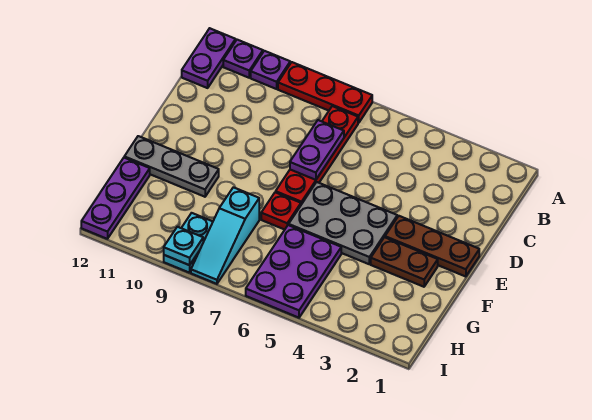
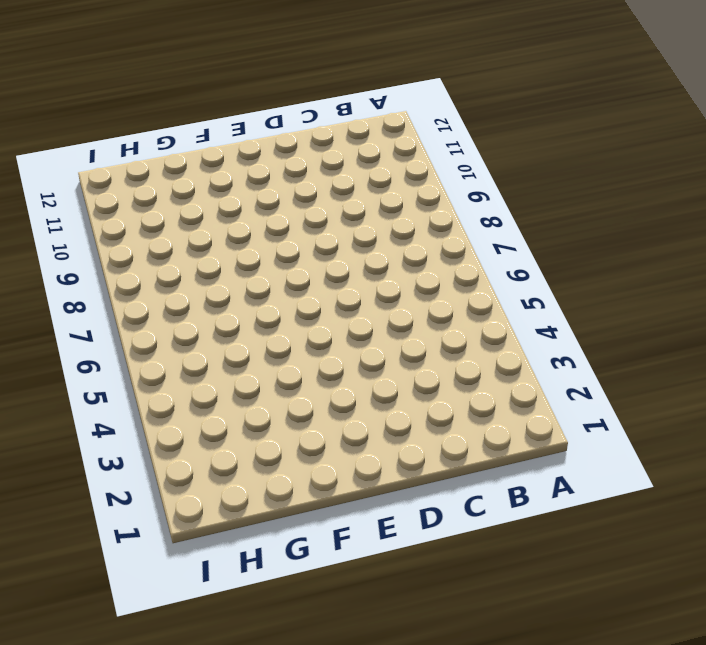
none -> red plate A7:A9 level 1
none -> purple plate A10 level 1
none -> purple plate A11 level 1

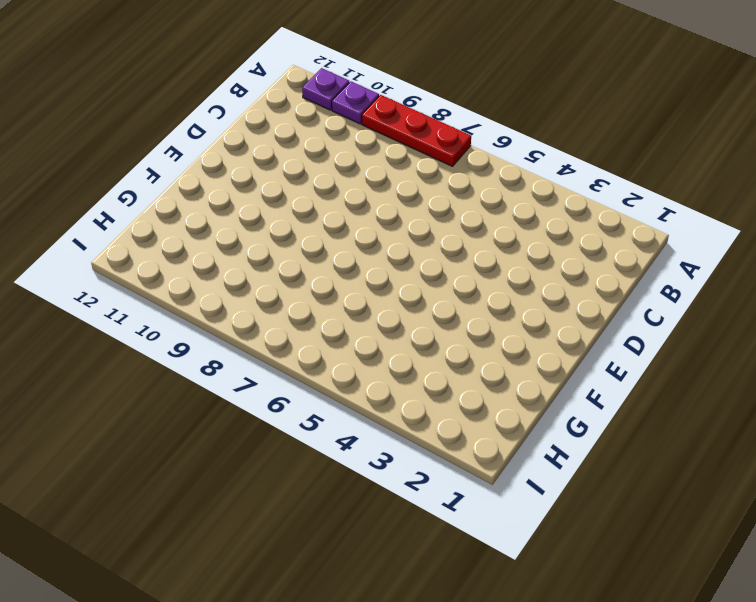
none -> purple plate A12:B12 level 1
none -> red plate B7:E7 level 1
none -> brown plate E1:E3 level 1

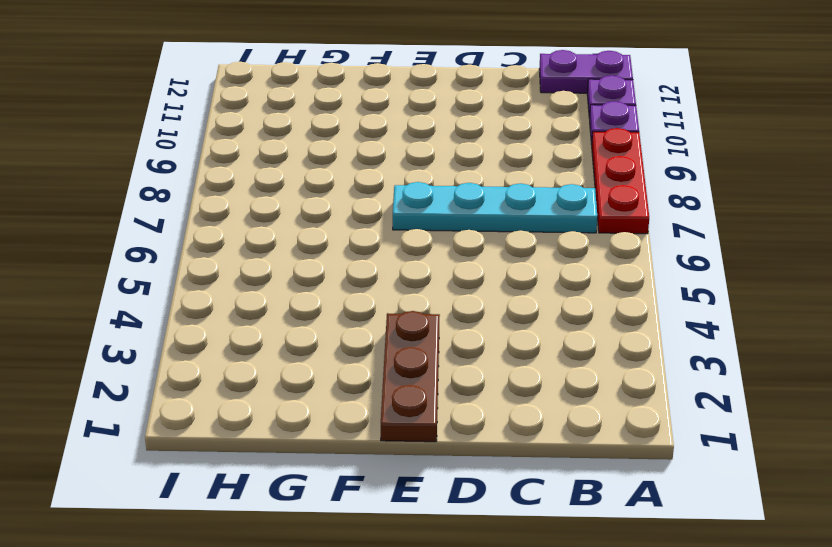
cyan plate B7:E7 level 1 -> red plate B7:E7 level 1
none -> grey plate E4:F6 level 1
none -> brown plate F2:F3 level 1
none -> red plate F7 level 1

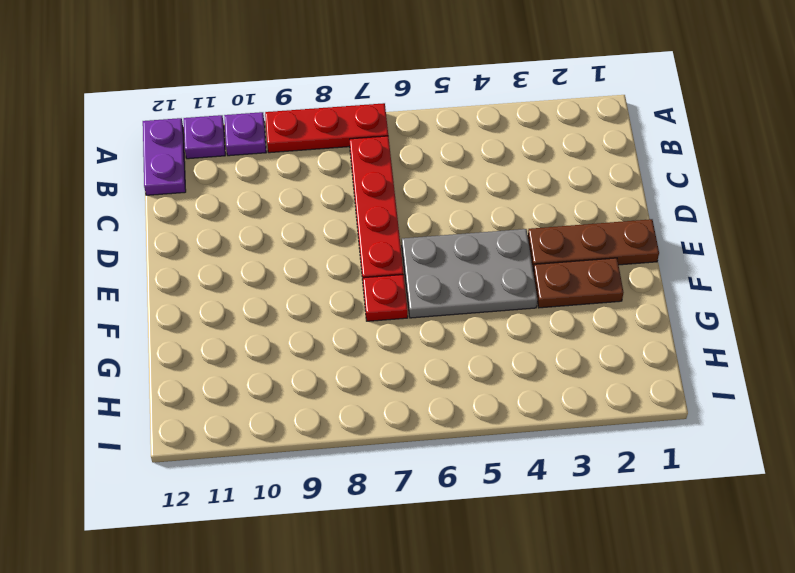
none -> grey plate F10:F12 level 1
none -> purple plate G5:I6 level 1
none -> cyan slope G8:I8 level 1 top G

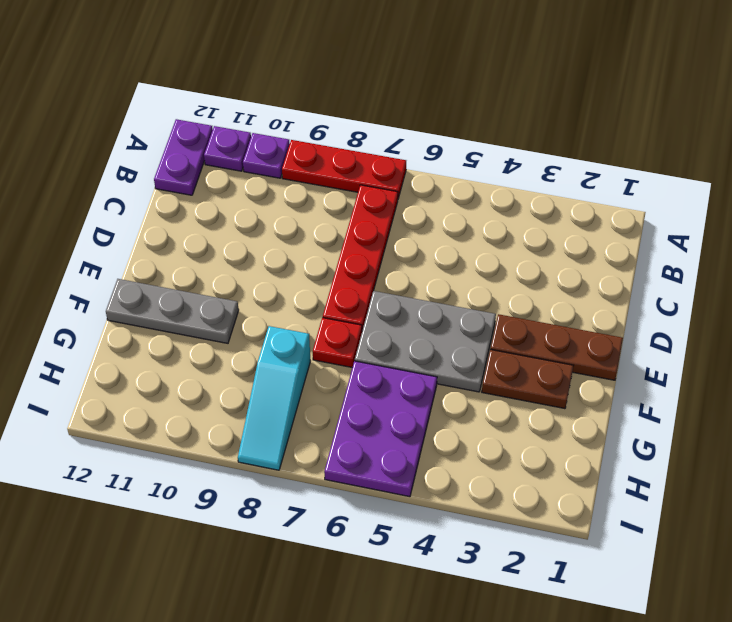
none -> purple plate G12:I12 level 1
none -> cyan plate H9:I9 level 1
none -> purple plate C7:D7 level 2

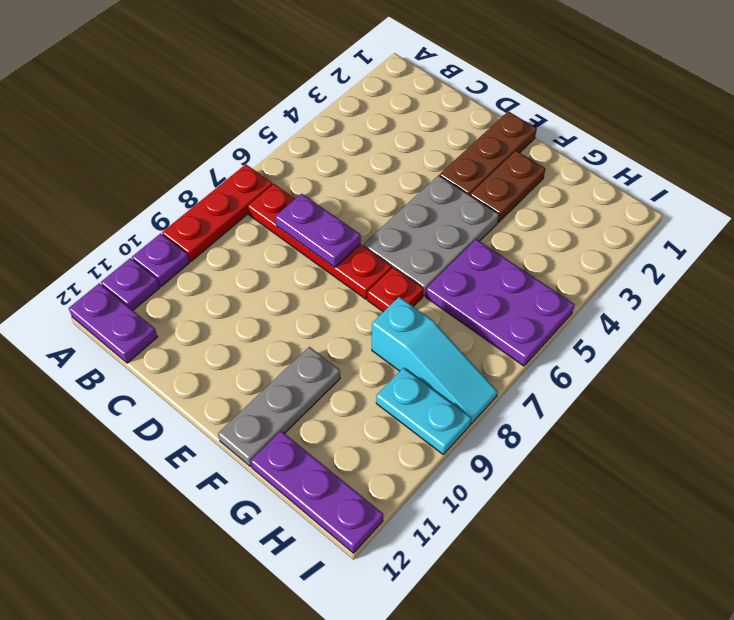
none -> cyan plate I9 level 2

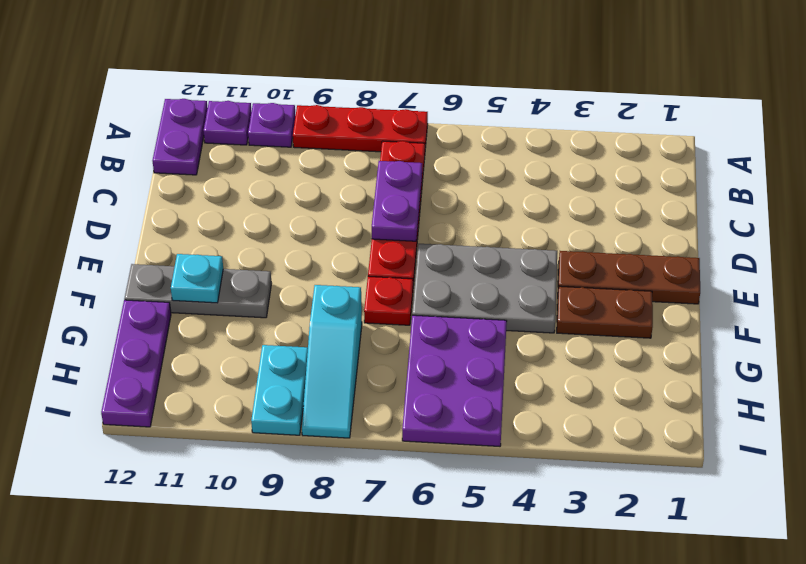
cyan plate F11 level 2 -> cyan plate I9 level 2

